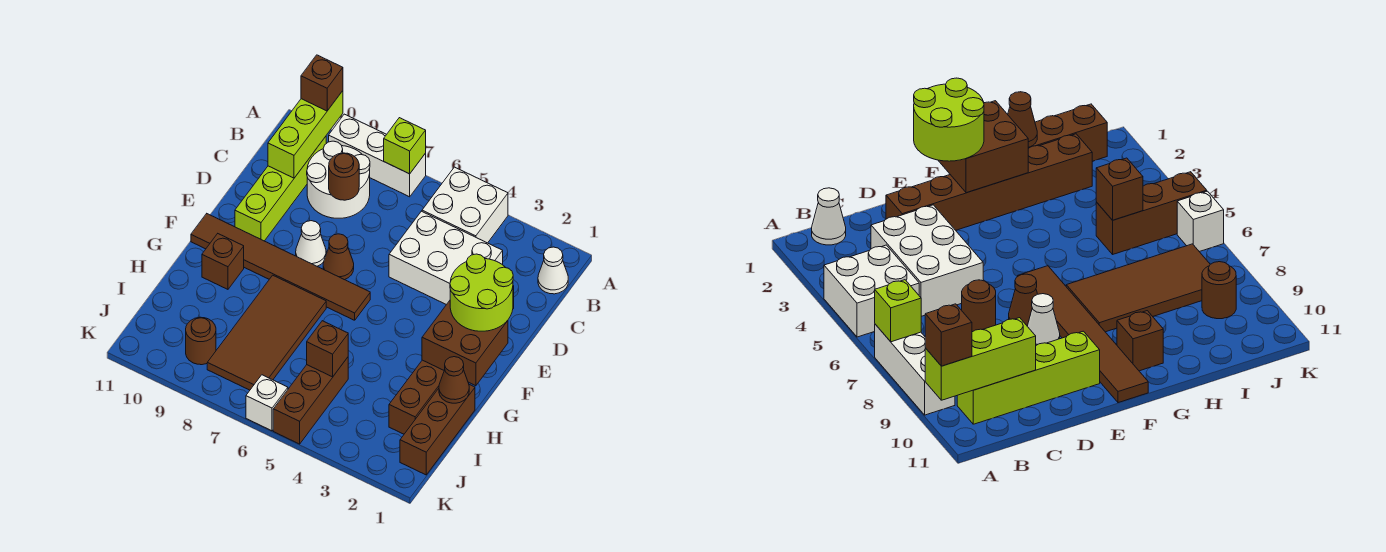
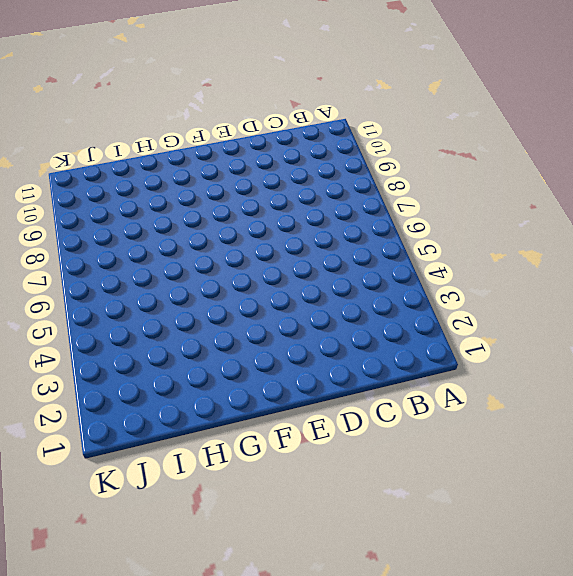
none -> white brick A4:B5 level 1
none -> white brick A7:A9 level 1
none -> white cone B1 level 1

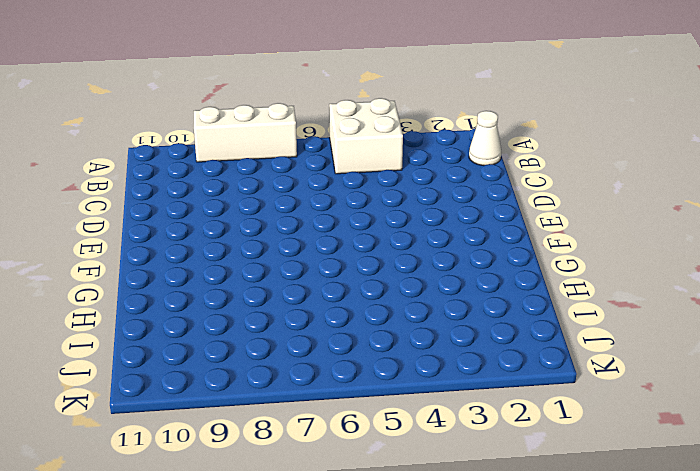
none -> white round brick B8:C9 level 1
none -> lime brick B10:E10 level 1
none -> white brick C3:D5 level 1

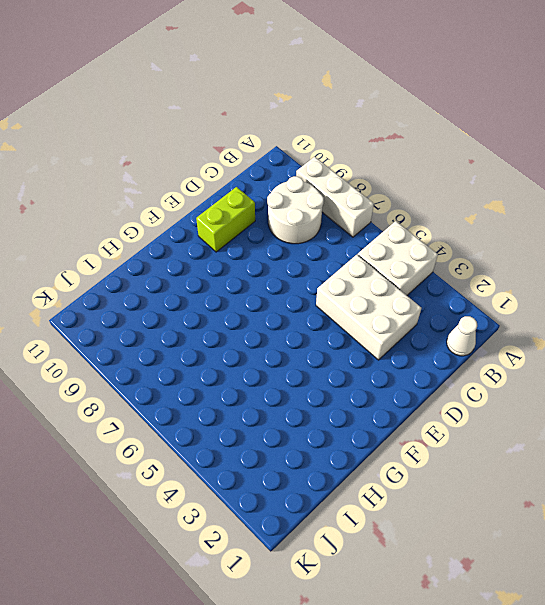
lime brick D10:E10 level 1 -> lime brick B10:E10 level 1
none -> brown brick D2:I2 level 1
none -> brown cone E7 level 1
none -> white cone E8 level 1

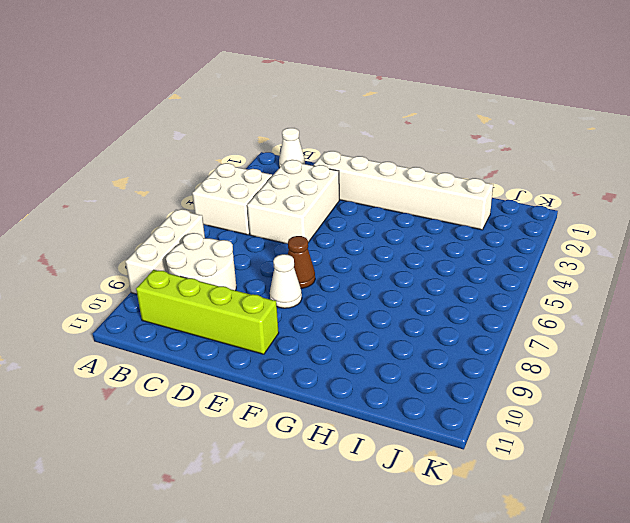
white brick D2:I2 level 1 -> brown brick D2:I2 level 1
none -> brown tile F6:F11 level 1
none -> brown tile G7:J8 level 1
none -> brown brick G10 level 1

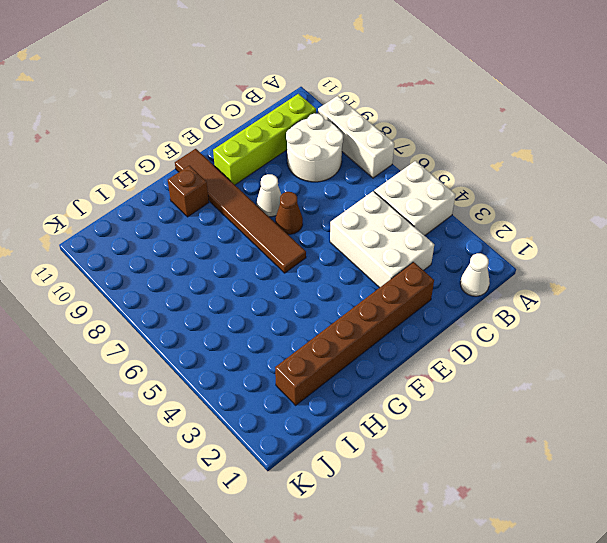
none -> brown tile G7:J8 level 1
none -> brown brick H1:J1 level 1
none -> brown brick I5:K5 level 1

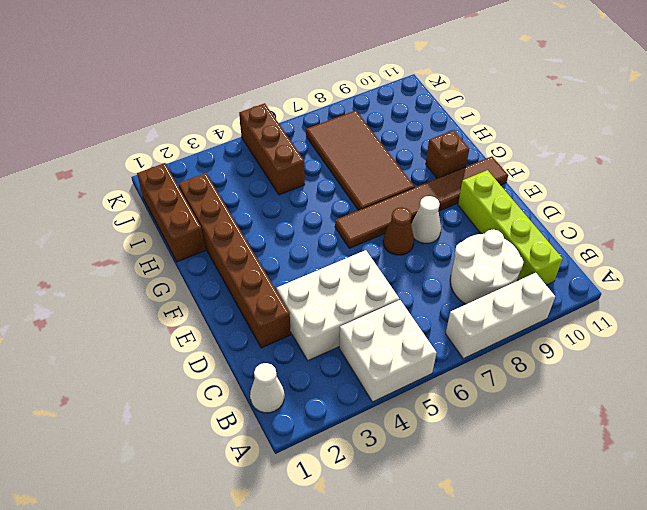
none -> brown round brick J9 level 1
none -> white brick K6 level 1
none -> lime brick A7 level 2

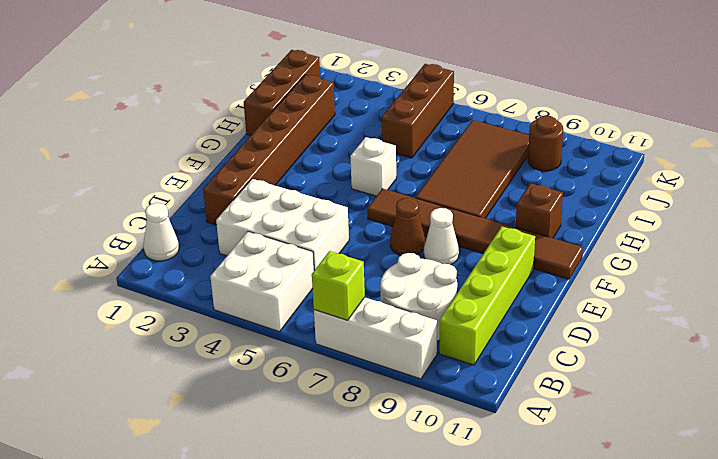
white brick G5 level 1 -> white brick K6 level 1
none -> lime brick A10:C10 level 2
none -> brown round brick C8 level 2
none -> brown brick F1:G2 level 2

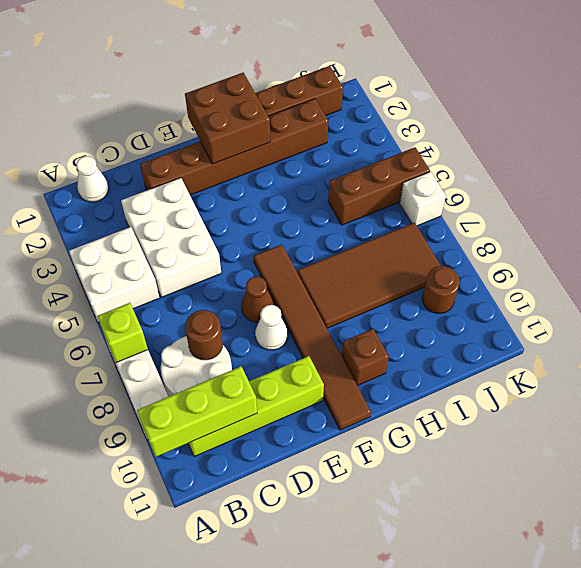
none -> brown cone H1 level 2
none -> brown brick I5 level 2
none -> brown brick A10 level 3

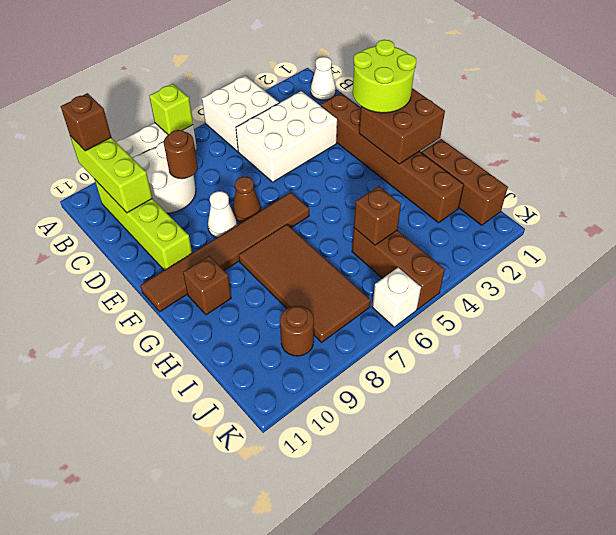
none -> brown cone H1 level 2

